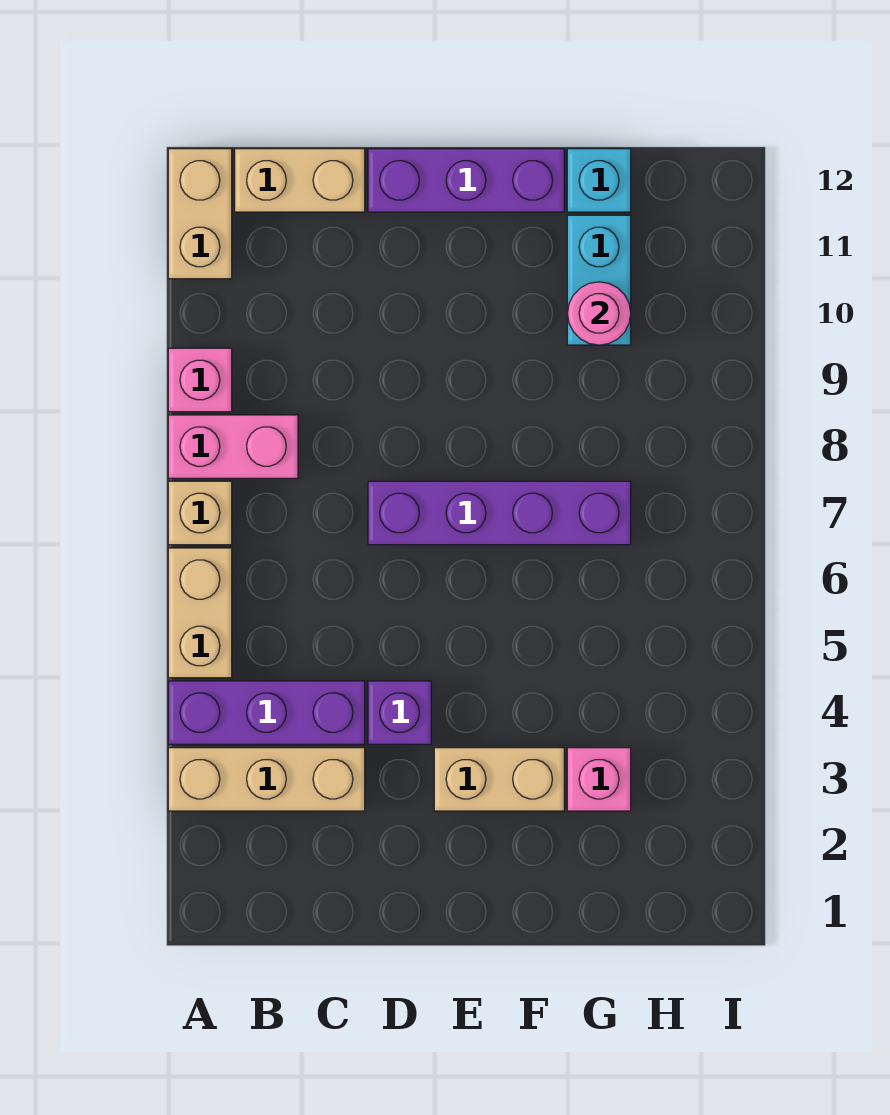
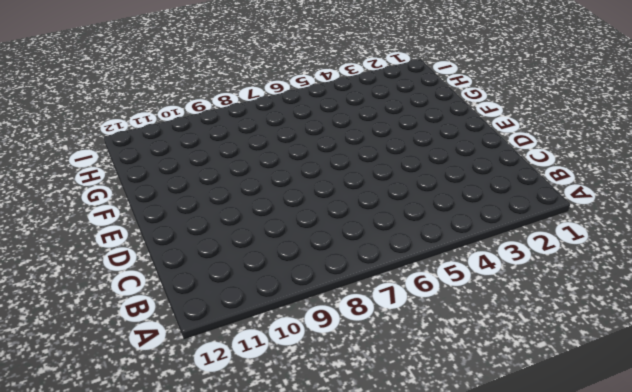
none -> tan brick A3:C3 level 1
none -> purple brick A4:C4 level 1
none -> tan brick A5:A6 level 1

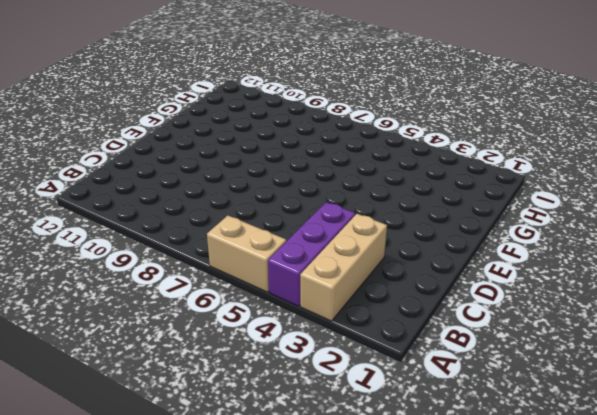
none -> tan brick A7 level 1
none -> pink brick A8:B8 level 1
none -> pink brick A9 level 1

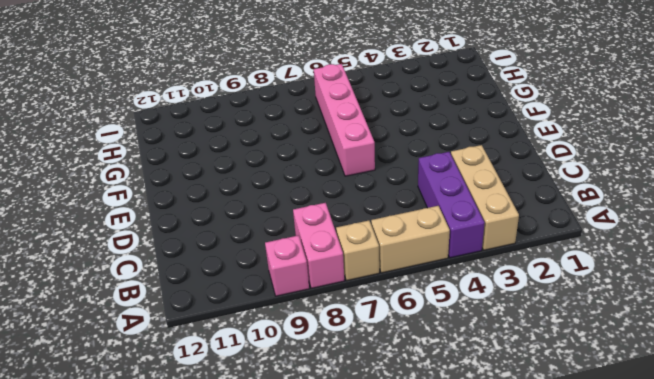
pink brick E6:H6 level 1 -> none
none -> tan brick A11:A12 level 1
none -> tan brick B12:C12 level 1
none -> purple brick D4 level 1

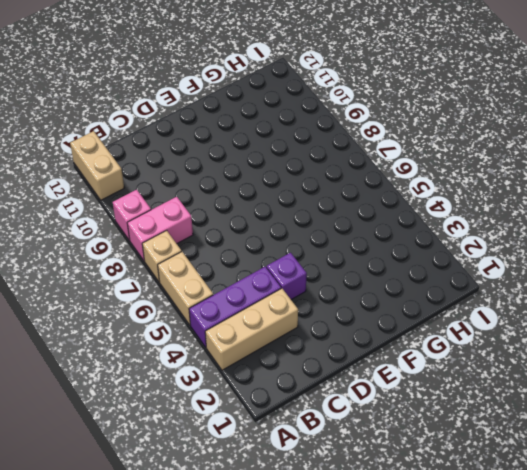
none -> tan brick B12:C12 level 1
none -> purple brick D7:G7 level 1
none -> purple brick D12:F12 level 1

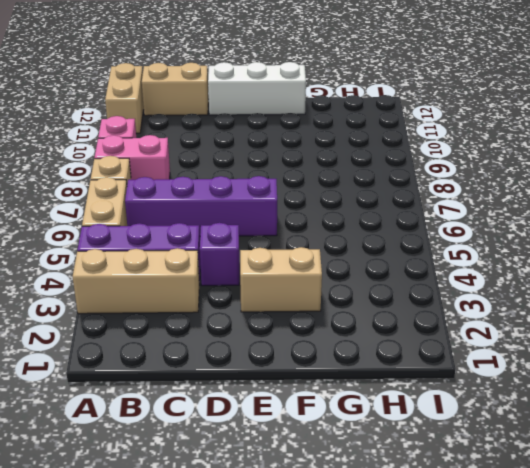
purple brick B6:E6 level 1 -> purple brick D7:G7 level 1
white brick D12:F12 level 1 -> purple brick D12:F12 level 1
none -> pink brick G3 level 1
none -> cyan brick G10:G11 level 1
none -> cyan brick G12 level 1

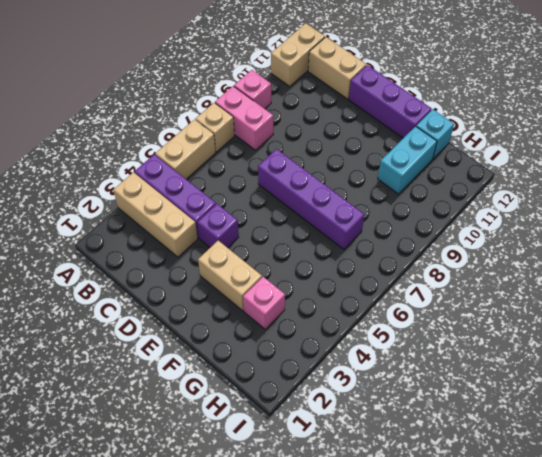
none -> pink round brick G10 level 2

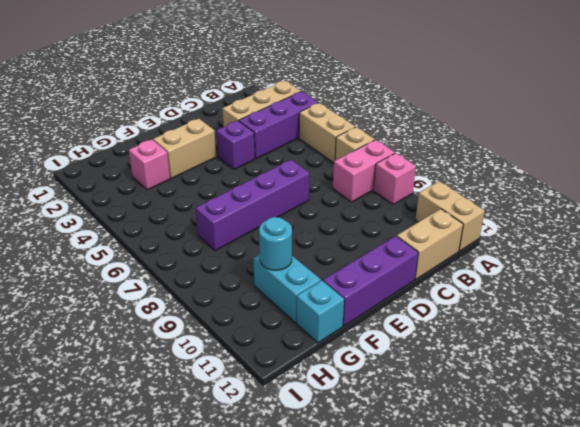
cyan round brick G10 level 2 -> pink round brick G10 level 2

